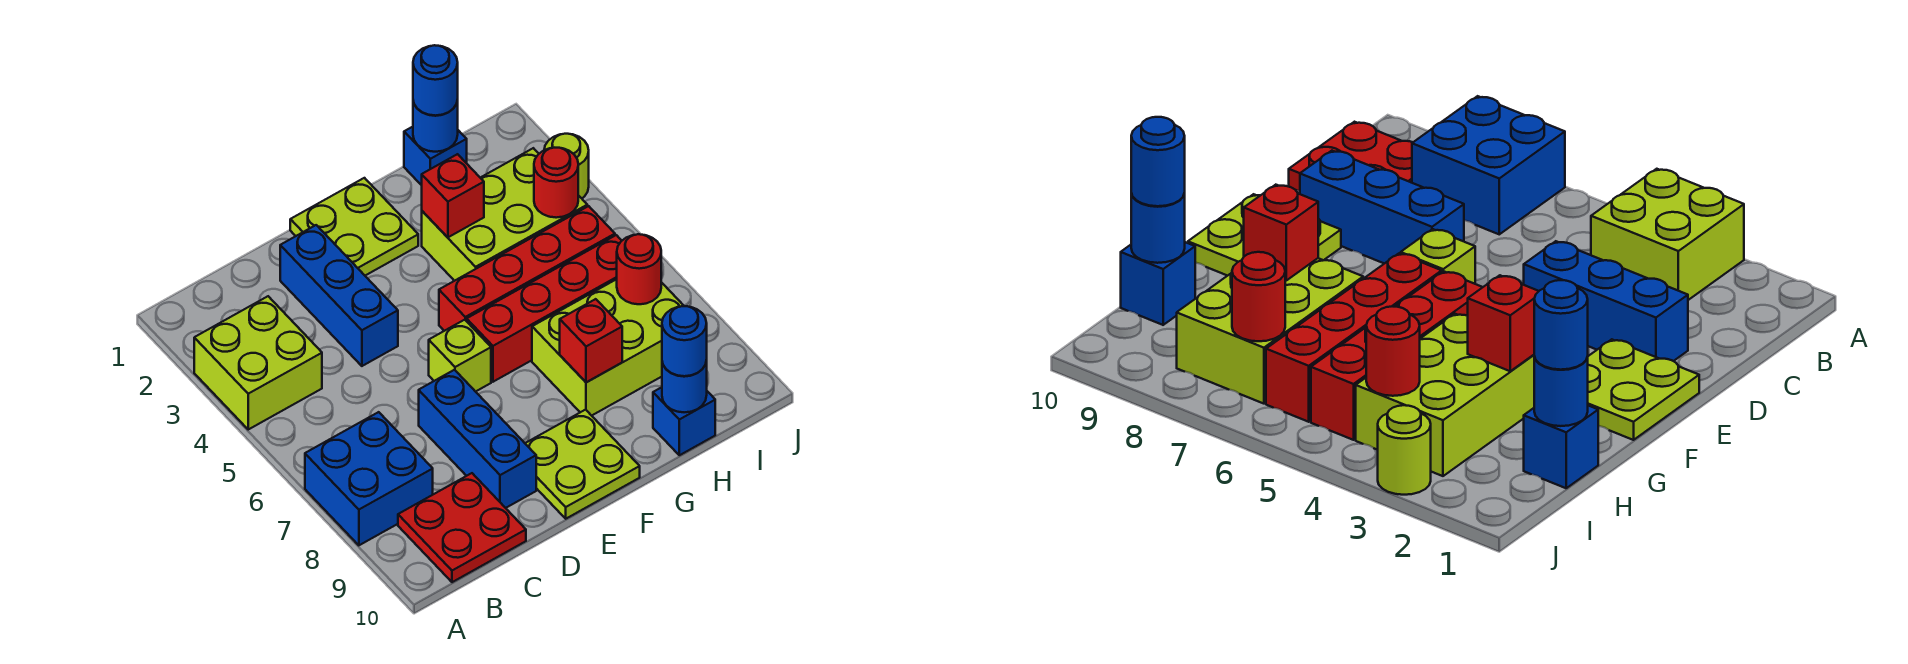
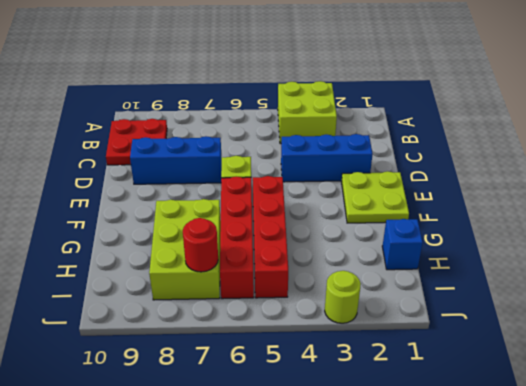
none -> blue brick A7:B8 level 1
none -> lime plate E9:F10 level 1
none -> lime brick G3:I4 level 1

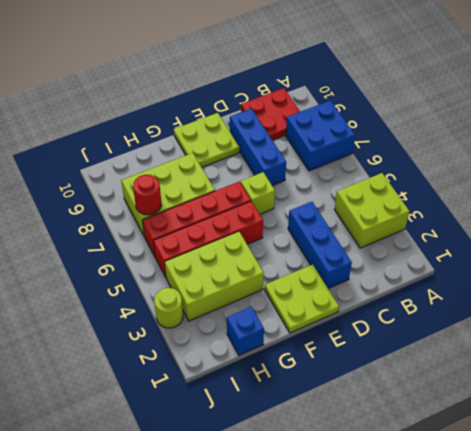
none -> blue brick H10 level 1
none -> red brick G3 level 2
none -> red brick G8 level 2

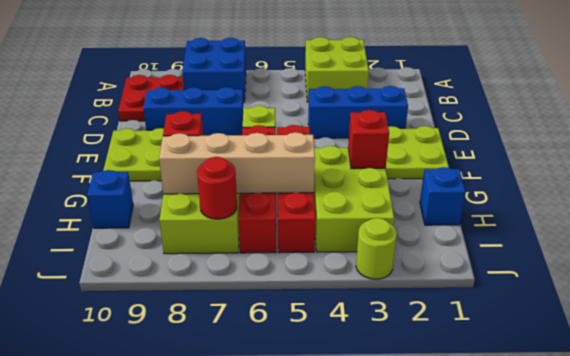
tan brick H5:H8 level 2 -> none
none -> blue round brick H1 level 2
none -> blue round brick H10 level 2
none -> red round brick I4 level 2

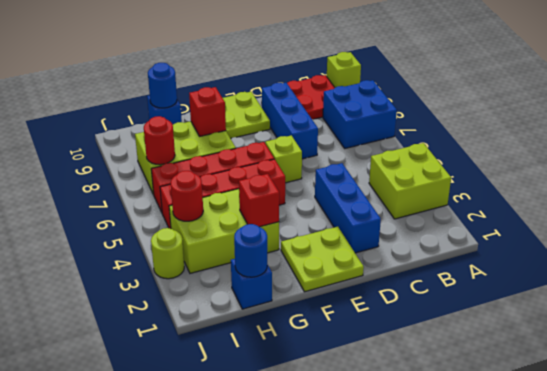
lime brick A10 level 1 -> none
none -> blue round brick H1 level 3
none -> blue round brick H10 level 3

